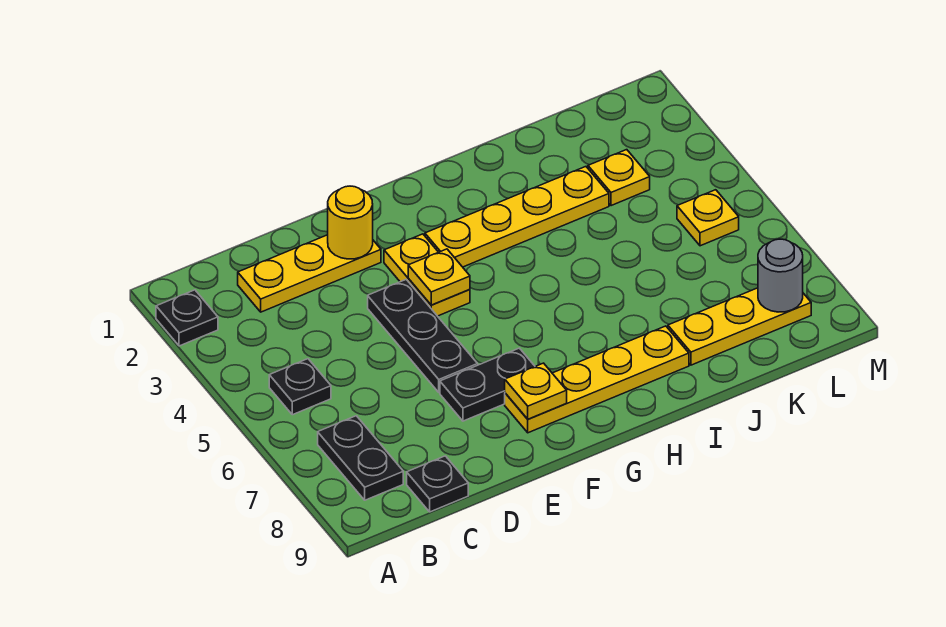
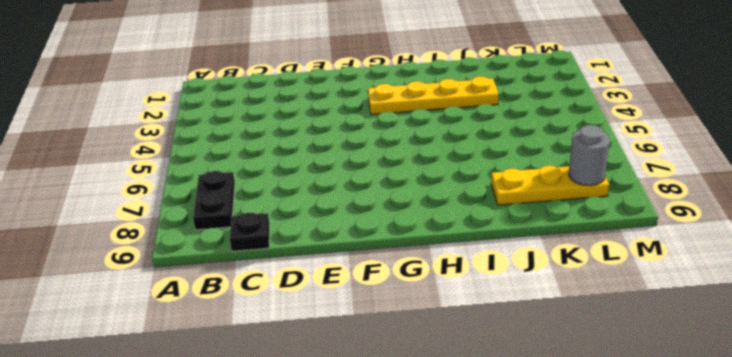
none -> black plate A2 level 1
none -> black plate B5 level 1
none -> yellow plate C2:E2 level 1

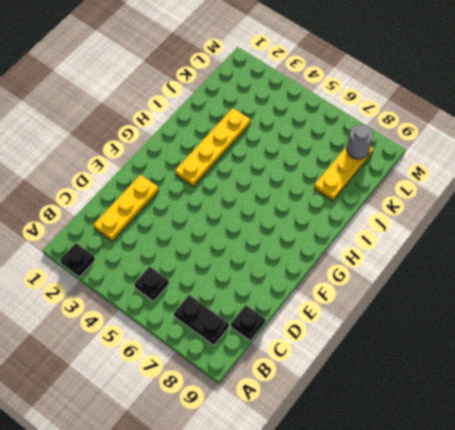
none -> black plate E4:E6 level 1
none -> black plate E7:F7 level 1
none -> yellow plate F3:F4 level 1

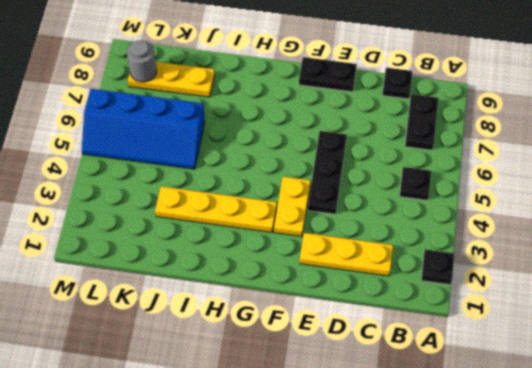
black plate E9:F9 level 1 -> black plate E7:F7 level 1
blue slope J5:M6 level 1 top 6 -> yellow plate L5 level 1
none -> yellow plate F8:I8 level 1
none -> yellow plate K3 level 1
none -> yellow round brick E2 level 2

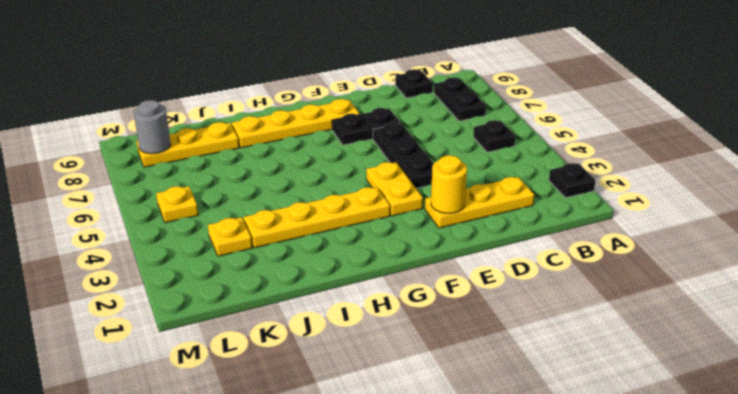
none -> yellow plate F4 level 2
none -> yellow plate F8 level 2

